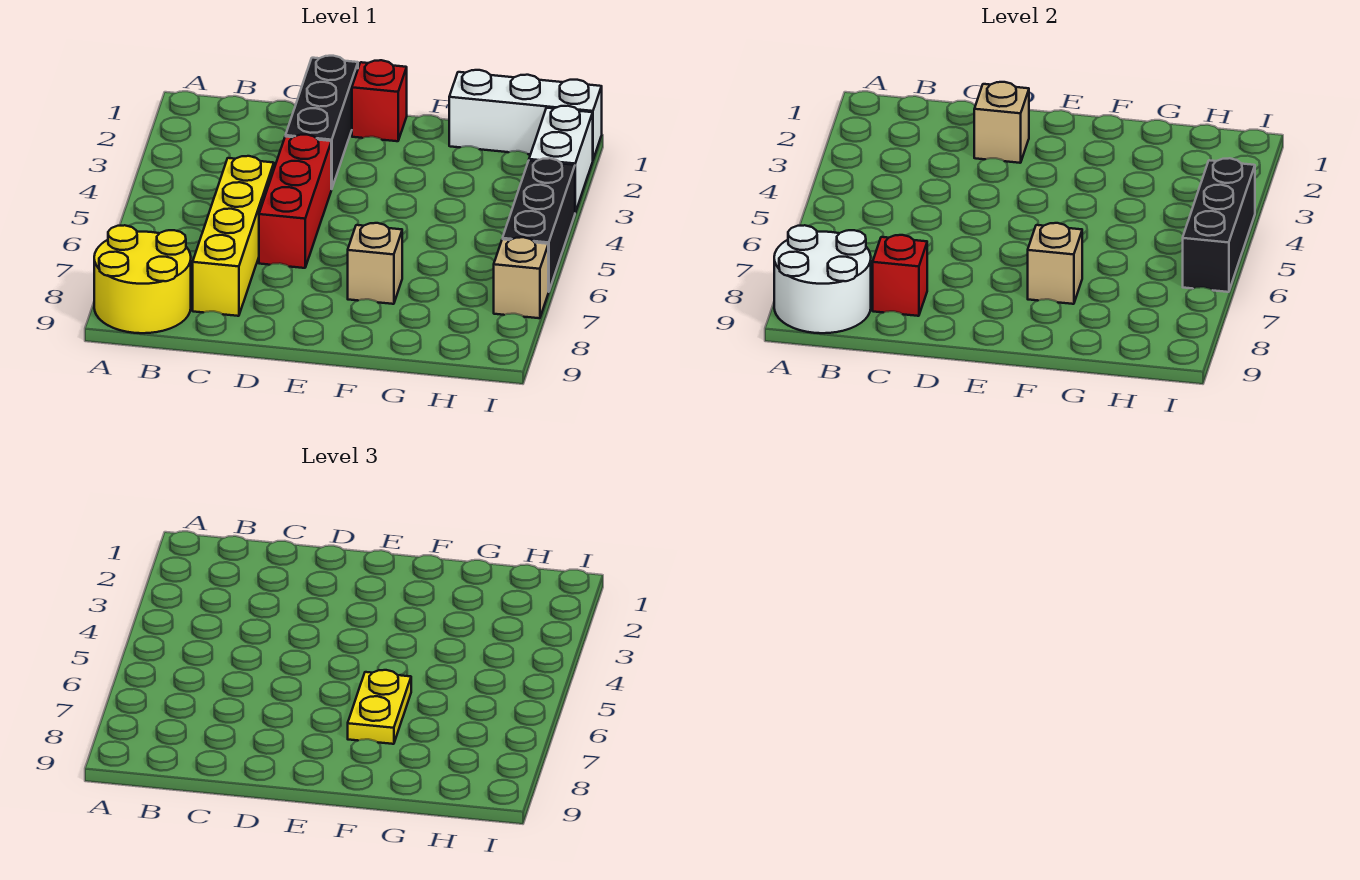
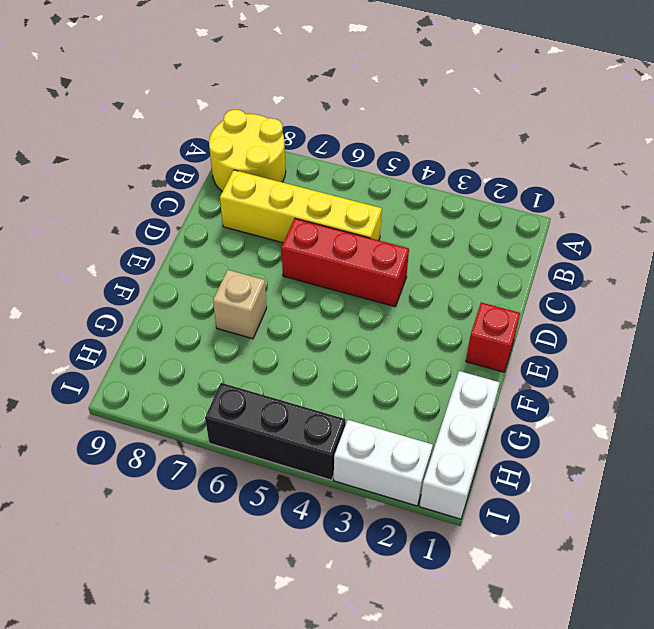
none -> black brick D1:D3 level 1
none -> tan brick I7 level 1
none -> white round brick A8:B9 level 2

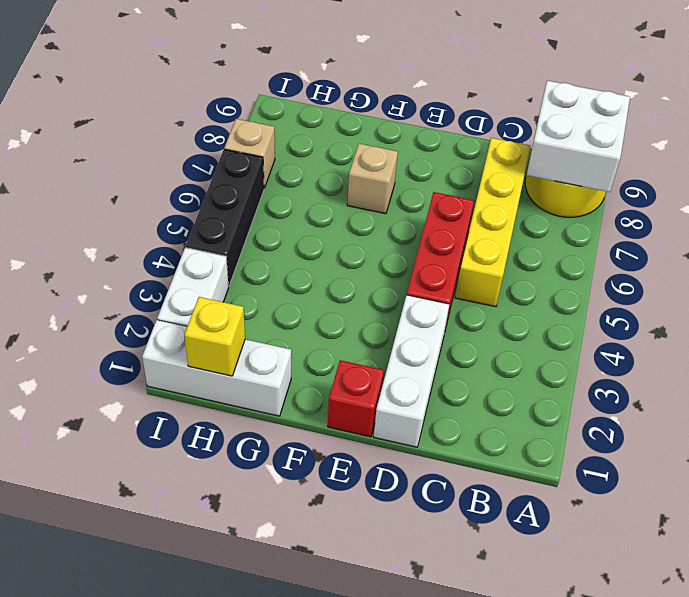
white brick A8:B9 level 2 -> white round brick A8:B9 level 2
white brick D1:D3 level 1 -> black brick D1:D3 level 1
yellow brick H1 level 2 -> none
none -> red brick C8 level 2
none -> tan brick D2 level 2
none -> tan brick F7 level 2

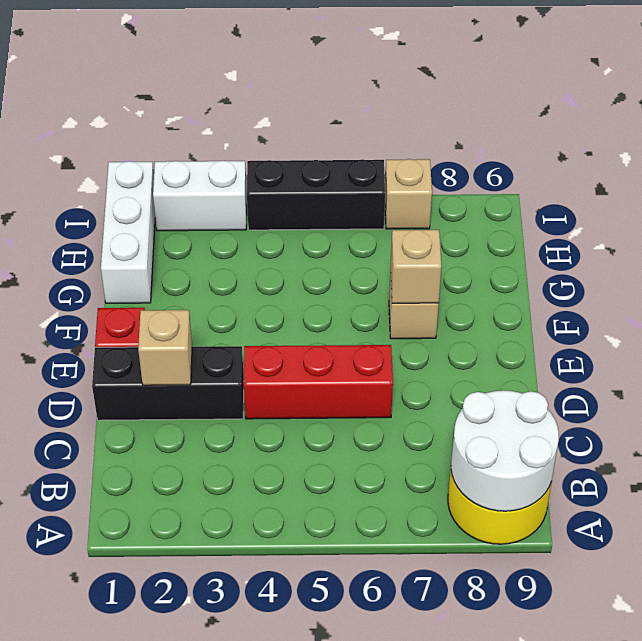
none -> yellow brick C5:C8 level 1
none -> red brick C8 level 2
none -> black brick I4:I6 level 2

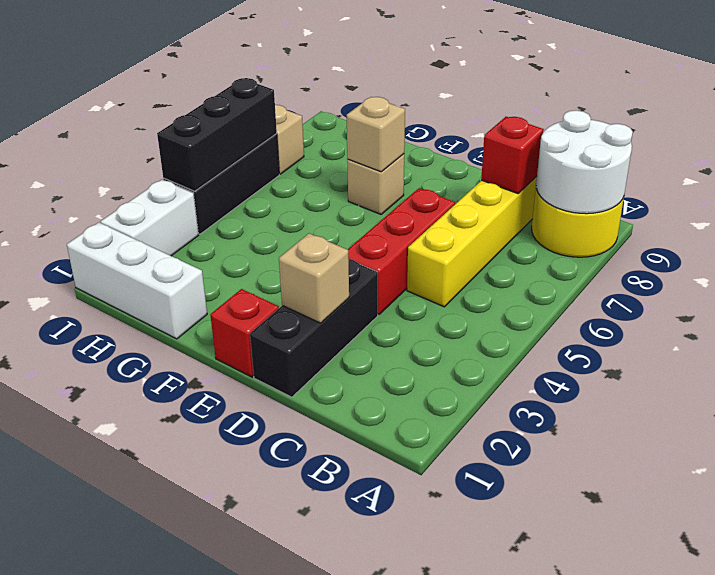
none -> yellow plate F6:F7 level 3

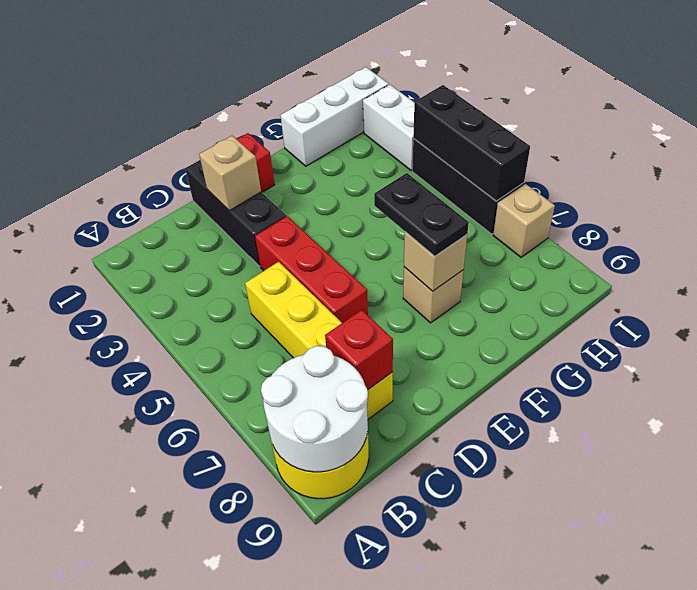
black plate F6:F7 level 3 -> yellow plate F6:F7 level 3

